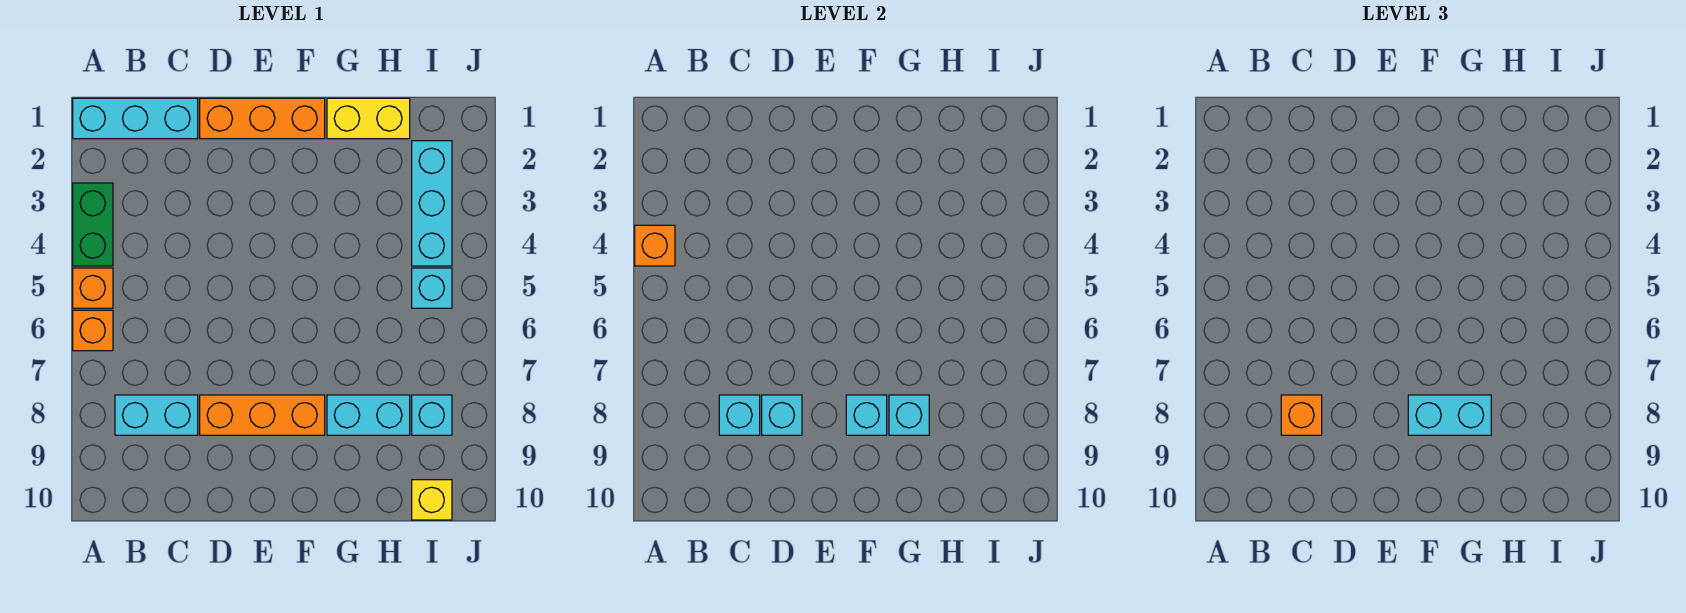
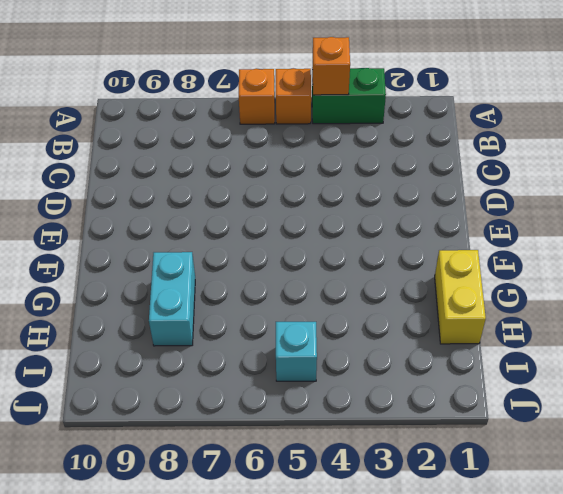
none -> cyan brick A1:C1 level 1
none -> cyan brick B8:C8 level 1
none -> orange brick D1:F1 level 1

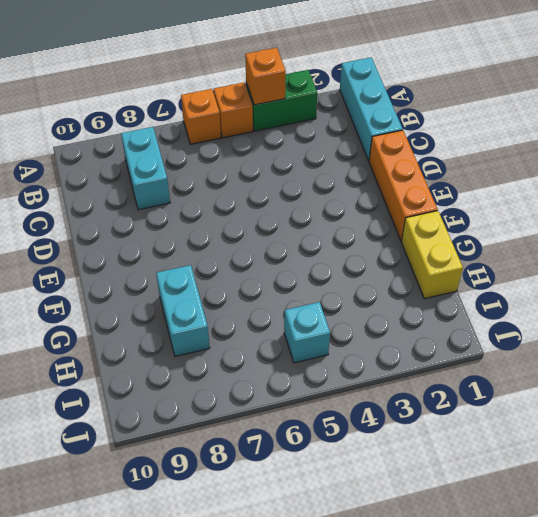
none -> orange brick D8:F8 level 1
none -> cyan brick I2:I4 level 1
none -> cyan brick I8 level 1

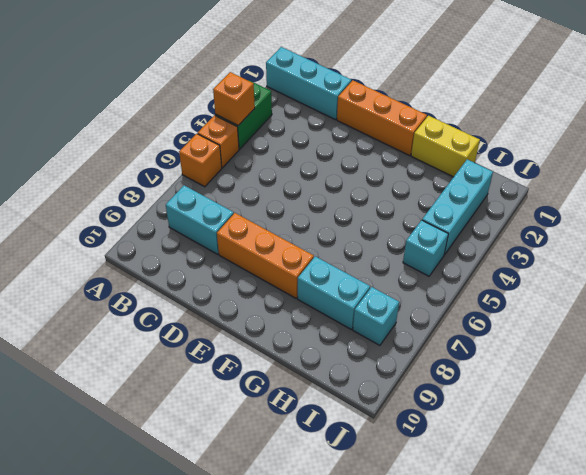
none -> yellow brick I10 level 1
none -> cyan brick C8 level 2
none -> cyan brick D8 level 2

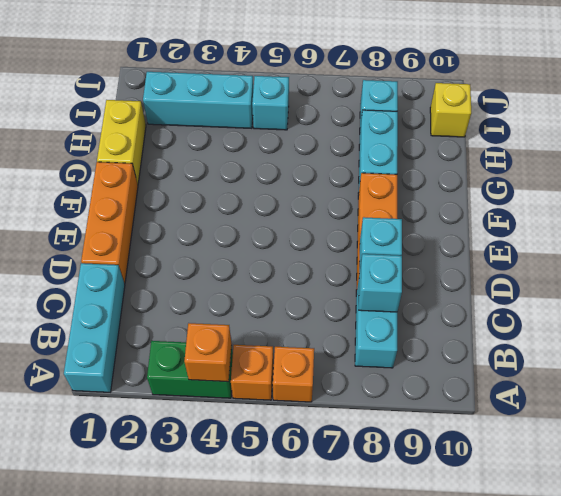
none -> cyan brick F8 level 2
none -> cyan brick G8 level 2
none -> orange brick C8 level 3

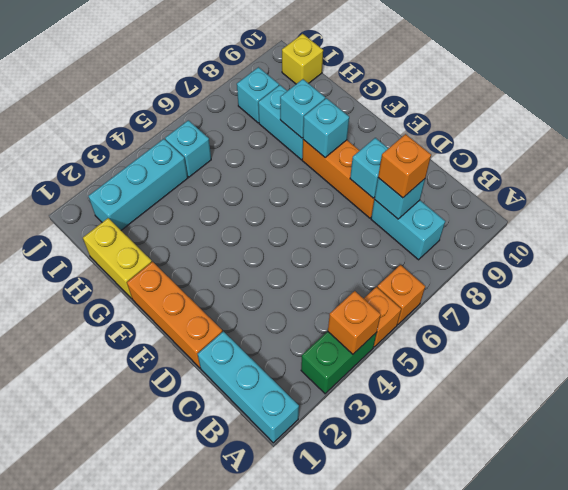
none -> cyan brick F8:G8 level 3

